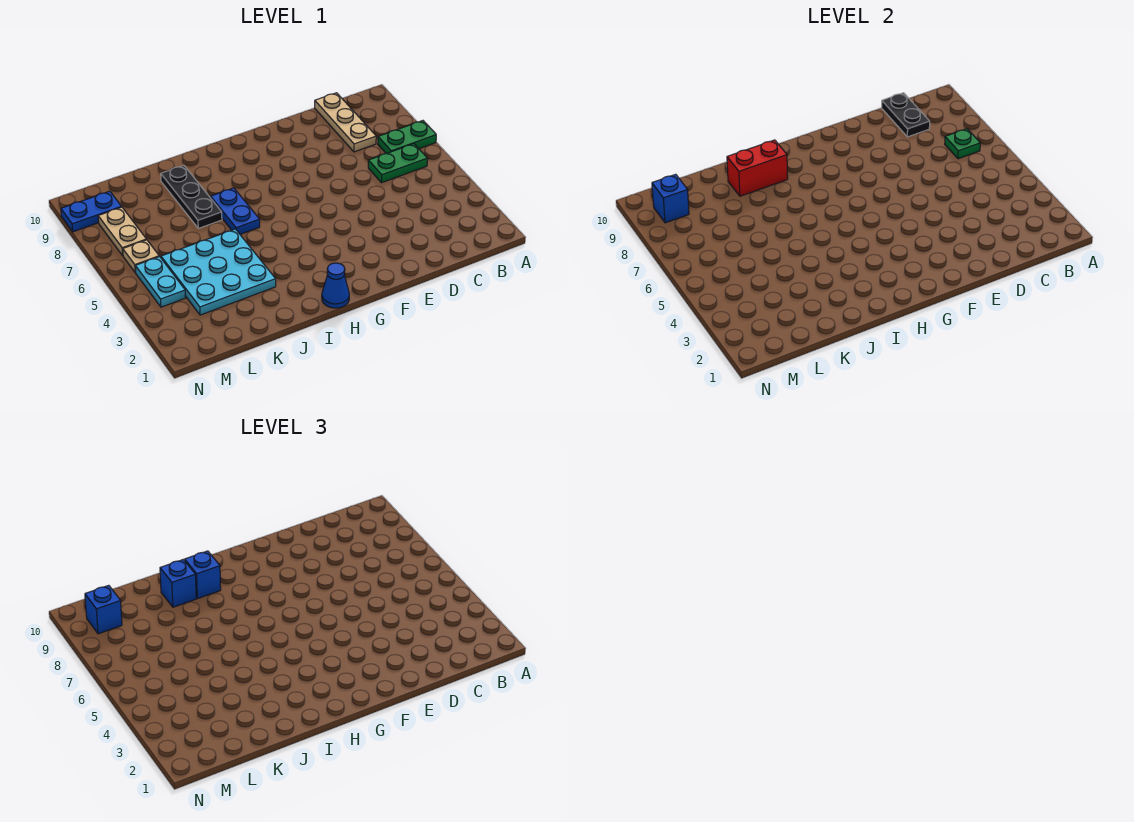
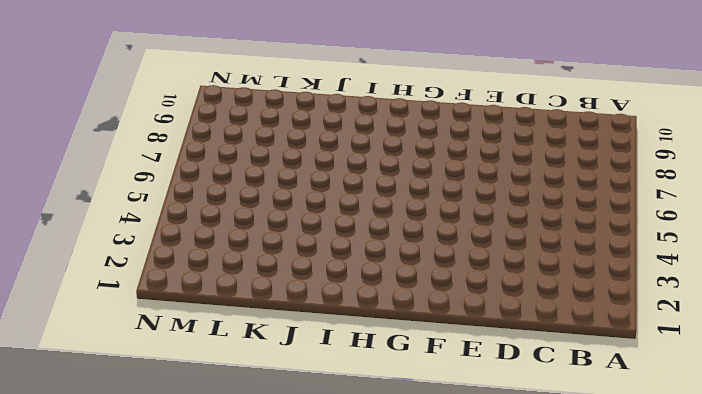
none -> green plate A7:B7 level 1
none -> green plate B6:C6 level 1
none -> tan plate C8:C10 level 1

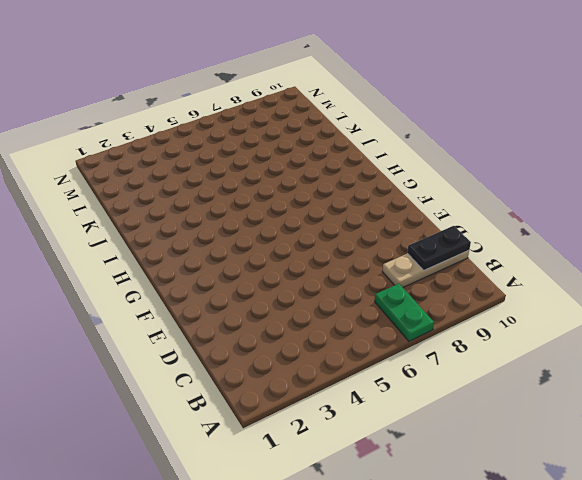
none -> green plate B6:C6 level 1
none -> blue cone H1 level 1
none -> blue plate I6:I7 level 1

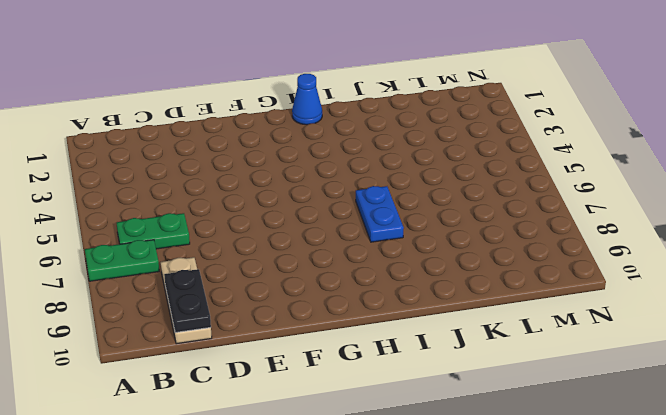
none -> cyan plate J3:L5 level 1
none -> black plate J7:J9 level 1
none -> cyan plate M4:M5 level 1

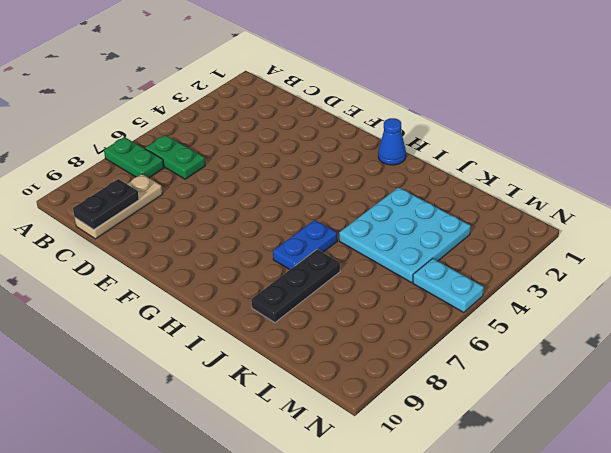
cyan plate M5:N5 level 1 -> cyan plate M4:M5 level 1
none -> tan plate M6 level 1
none -> tan plate M7:M8 level 1
none -> blue plate M9:N9 level 1

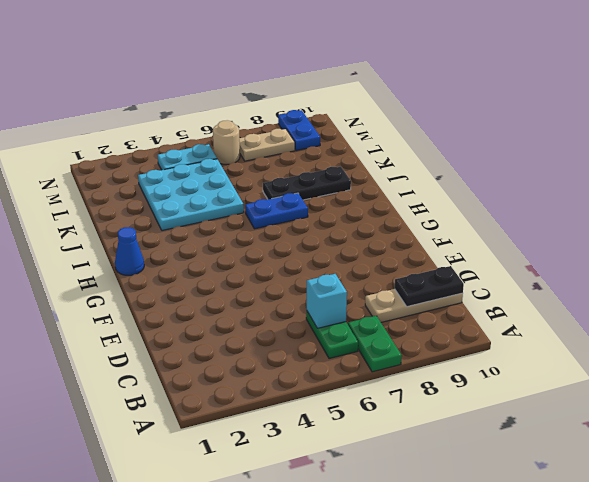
cyan brick C6 level 2 -> none
tan round brick M6 level 1 -> tan plate M6 level 1
none -> green plate B7 level 2
none -> red brick I9:J9 level 2
none -> blue brick M9 level 2

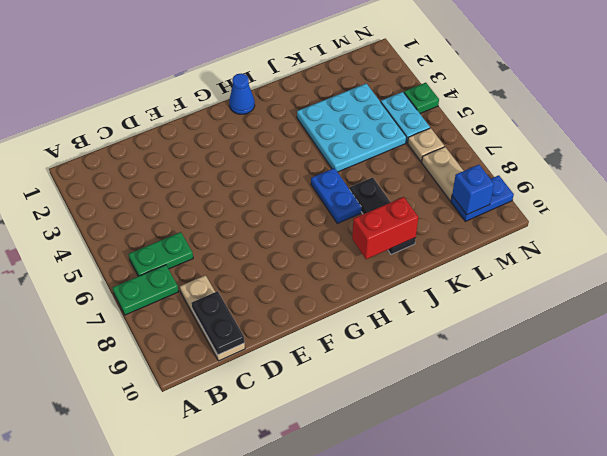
green plate N4 level 1 -> green plate B7 level 2
none -> blue brick I9 level 3
none -> blue brick J9 level 3
none -> blue brick M9 level 3

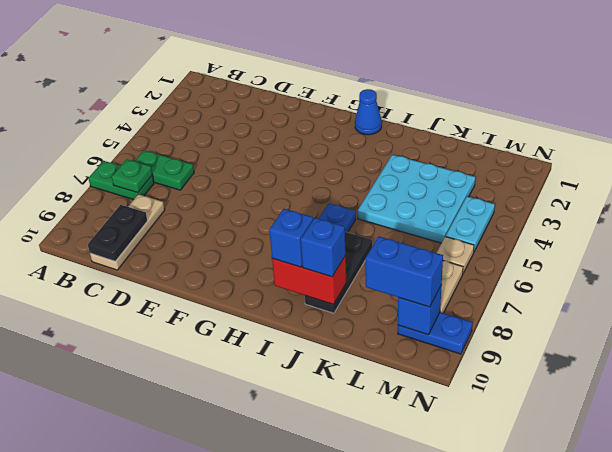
blue brick L9:M9 level 3 -> blue brick M9 level 3

